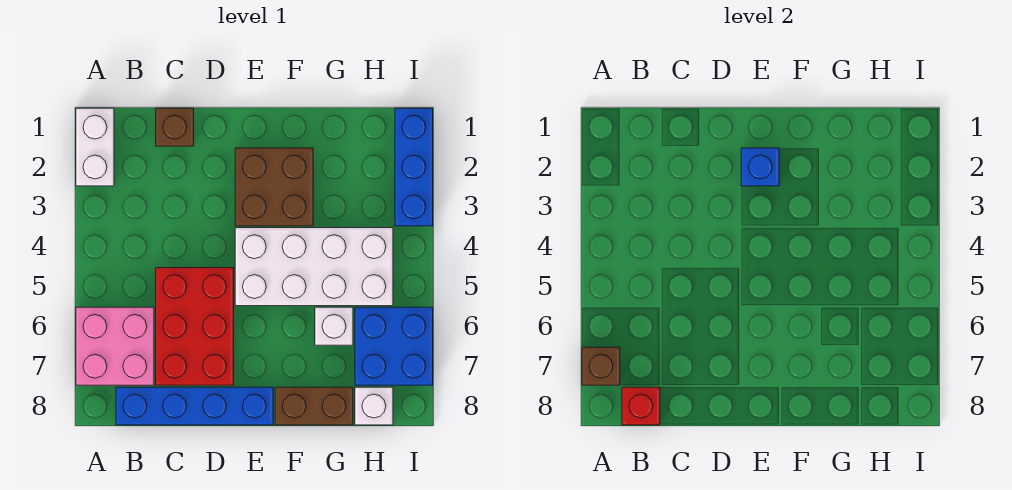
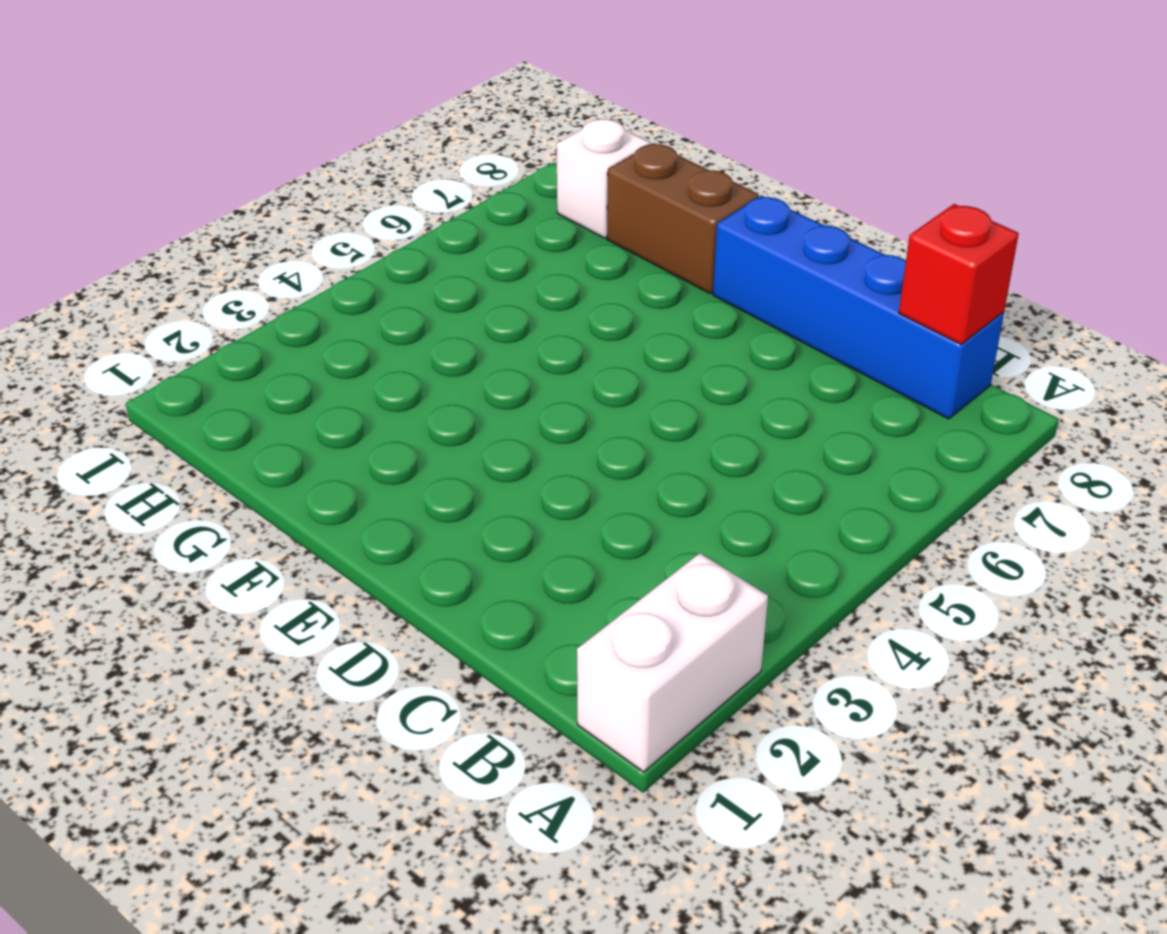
none -> pink brick A6:B7 level 1
none -> brown brick C1 level 1
none -> red brick C5:D7 level 1

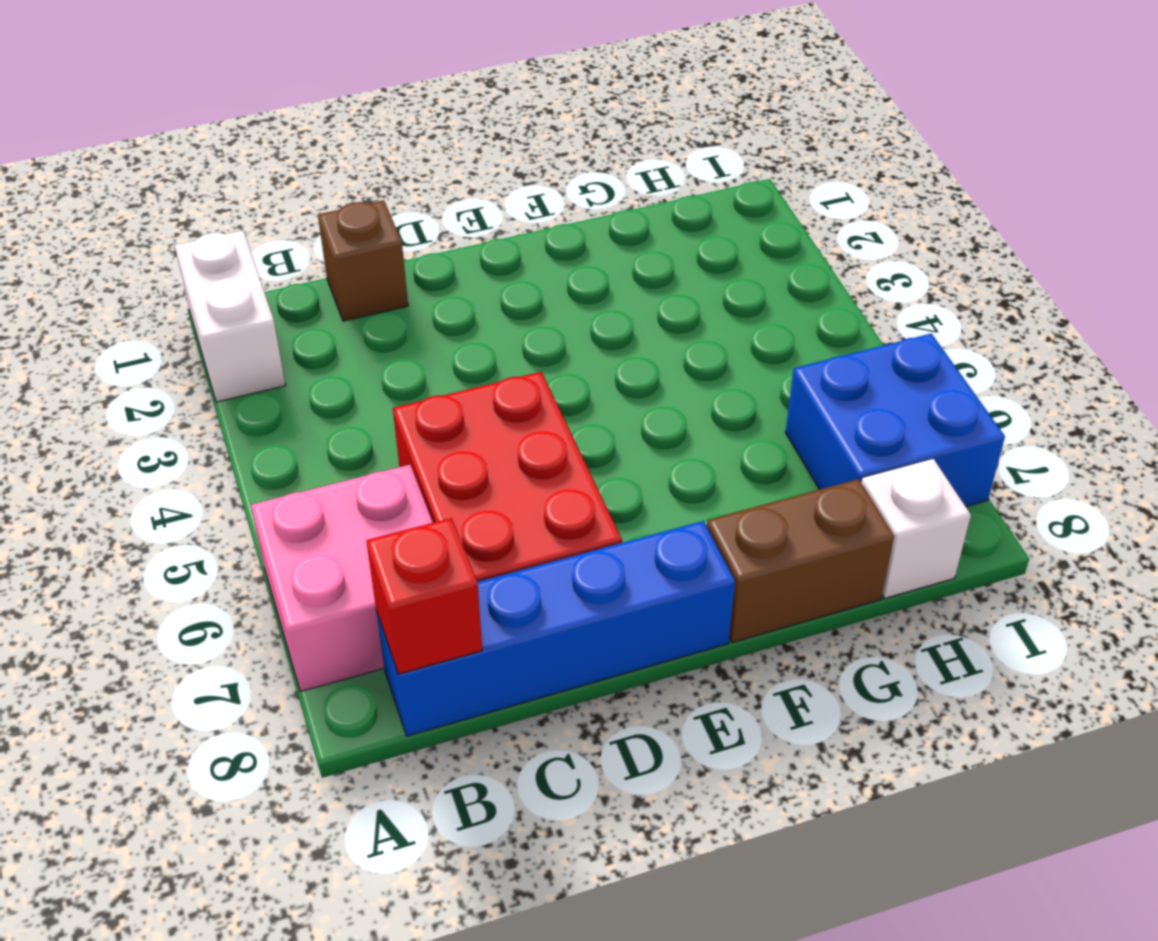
none -> brown brick E2:F3 level 1
none -> white brick E4:H5 level 1
none -> white brick G6 level 1

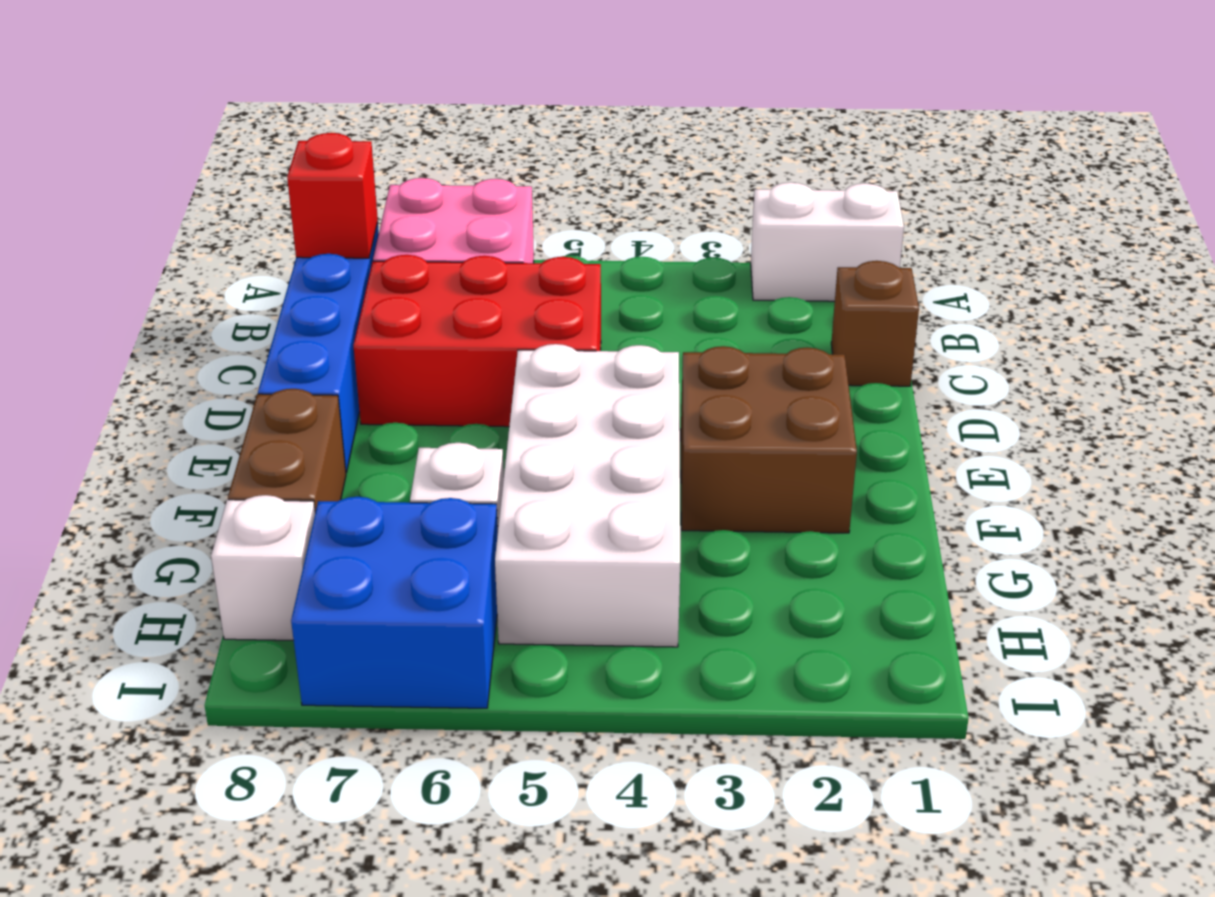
none -> blue brick I1:I3 level 1
none -> brown brick A7 level 2
none -> blue brick E2 level 2

